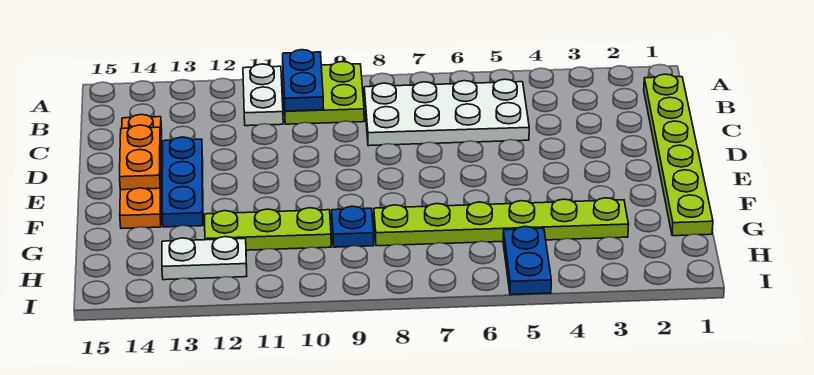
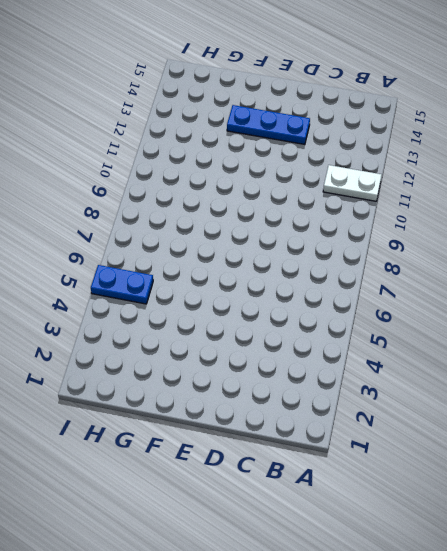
none -> lime plate A9:B10 level 1
none -> lime plate B1:G1 level 1
none -> white plate B5:C8 level 1

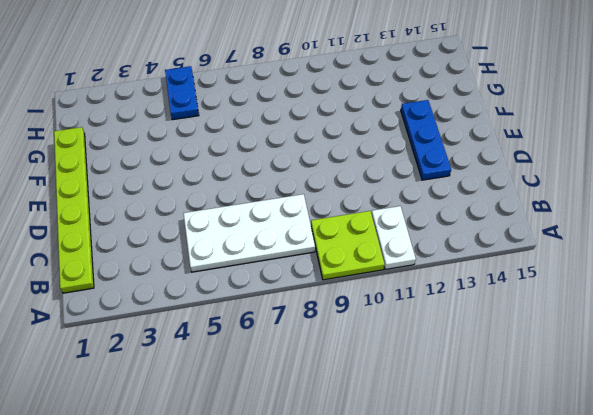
none -> orange plate C14:F14 level 1
none -> lime plate G3:G8 level 1
none -> blue plate G9 level 1

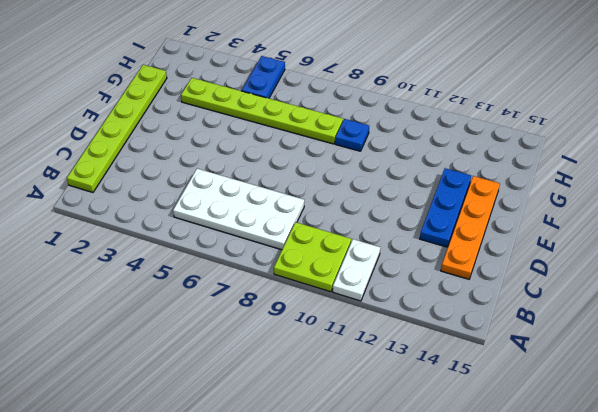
none -> lime plate G10:G12 level 1
none -> white plate H12:H13 level 1
none -> blue plate A10:B10 level 2

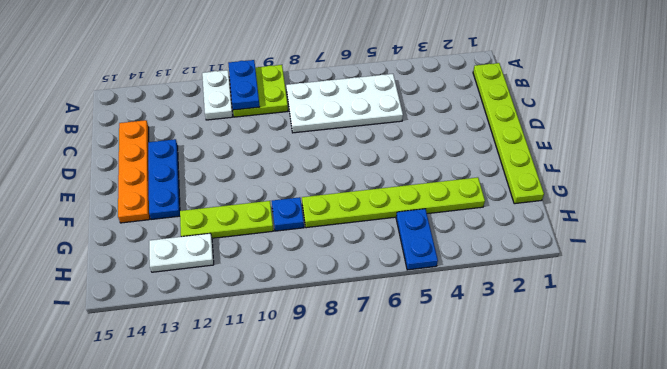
none -> orange plate D14:E14 level 2

